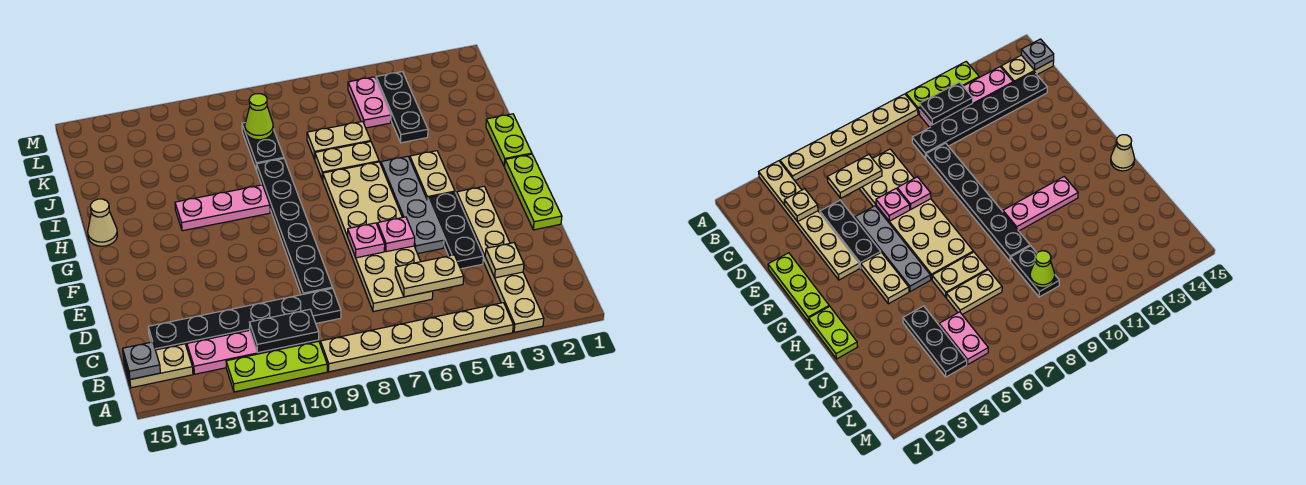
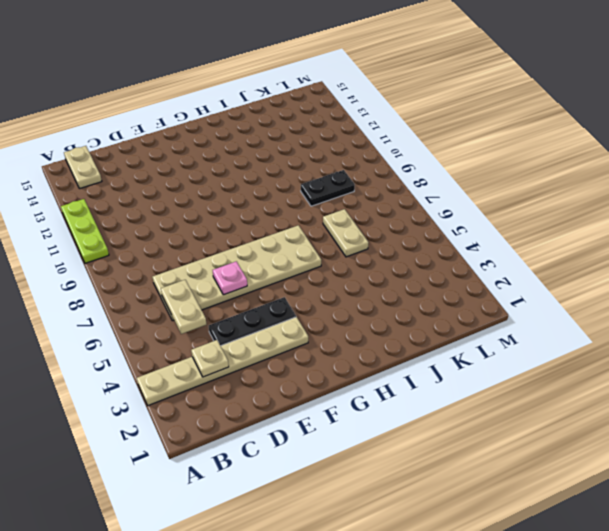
none -> tan plate A4:A9 level 1
none -> pink plate B10:B13 level 1
none -> black plate C9:C14 level 1

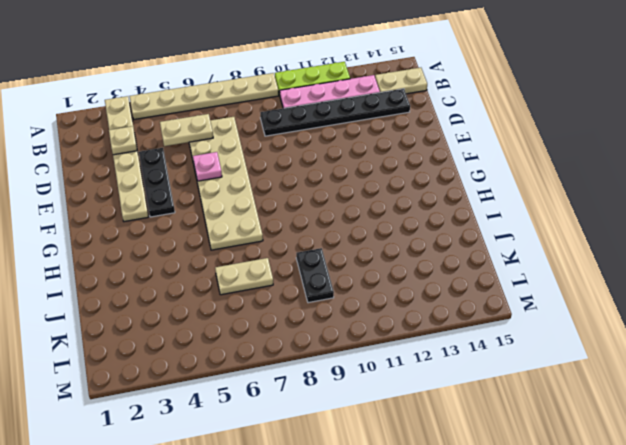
none -> black plate D9:I9 level 1
none -> lime plate E1:G1 level 1
none -> grey plate E5:H5 level 1

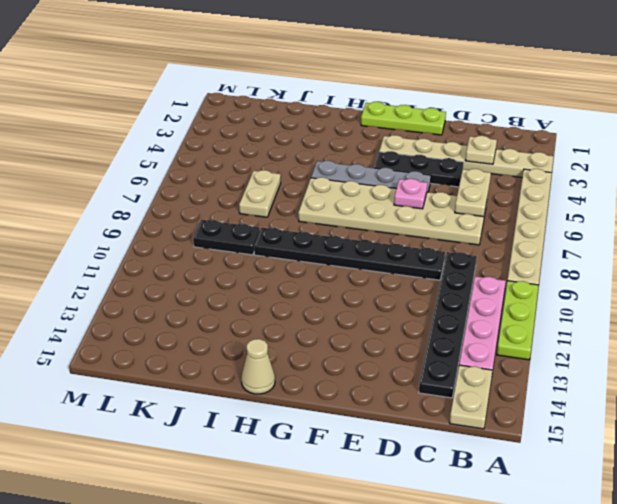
none -> tan plate G4:H4 level 1
none -> lime plate H1:I1 level 1
none -> pink plate H10:H12 level 1

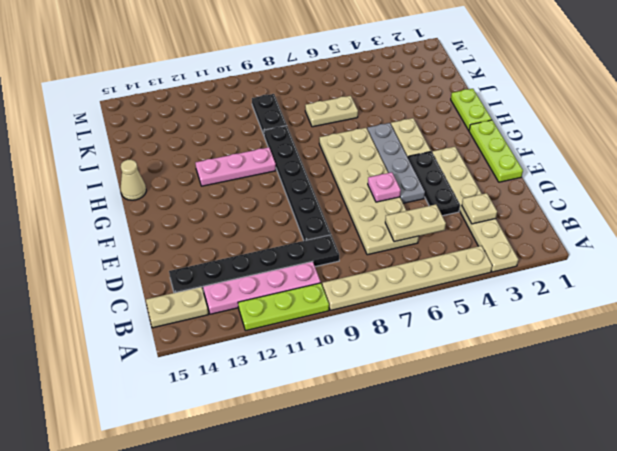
none -> tan plate I6:I7 level 1
none -> black plate J4:L4 level 1
none -> pink plate K5:L5 level 1

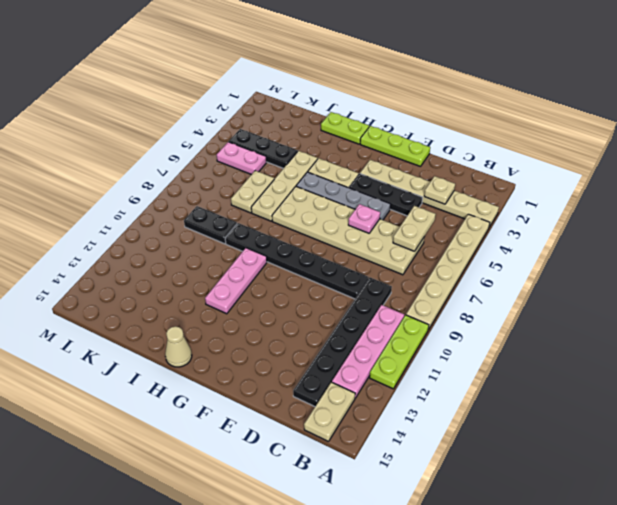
tan plate I4:I7 level 1 -> tan plate I6:I7 level 1
none -> black plate B10:B11 level 2
none -> grey plate B15 level 2
none -> pink plate E7 level 2

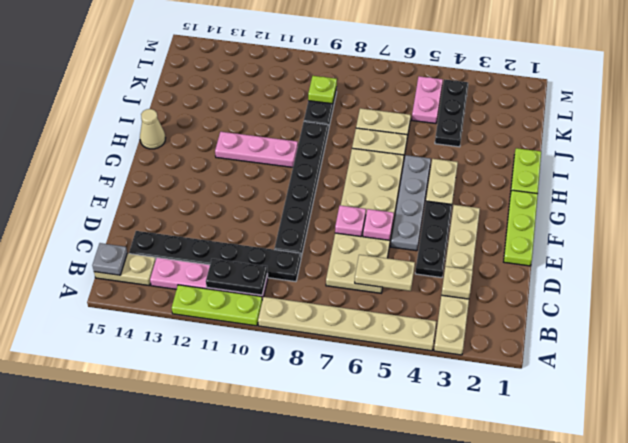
lime plate K9 level 2 -> lime cone K9 level 2

